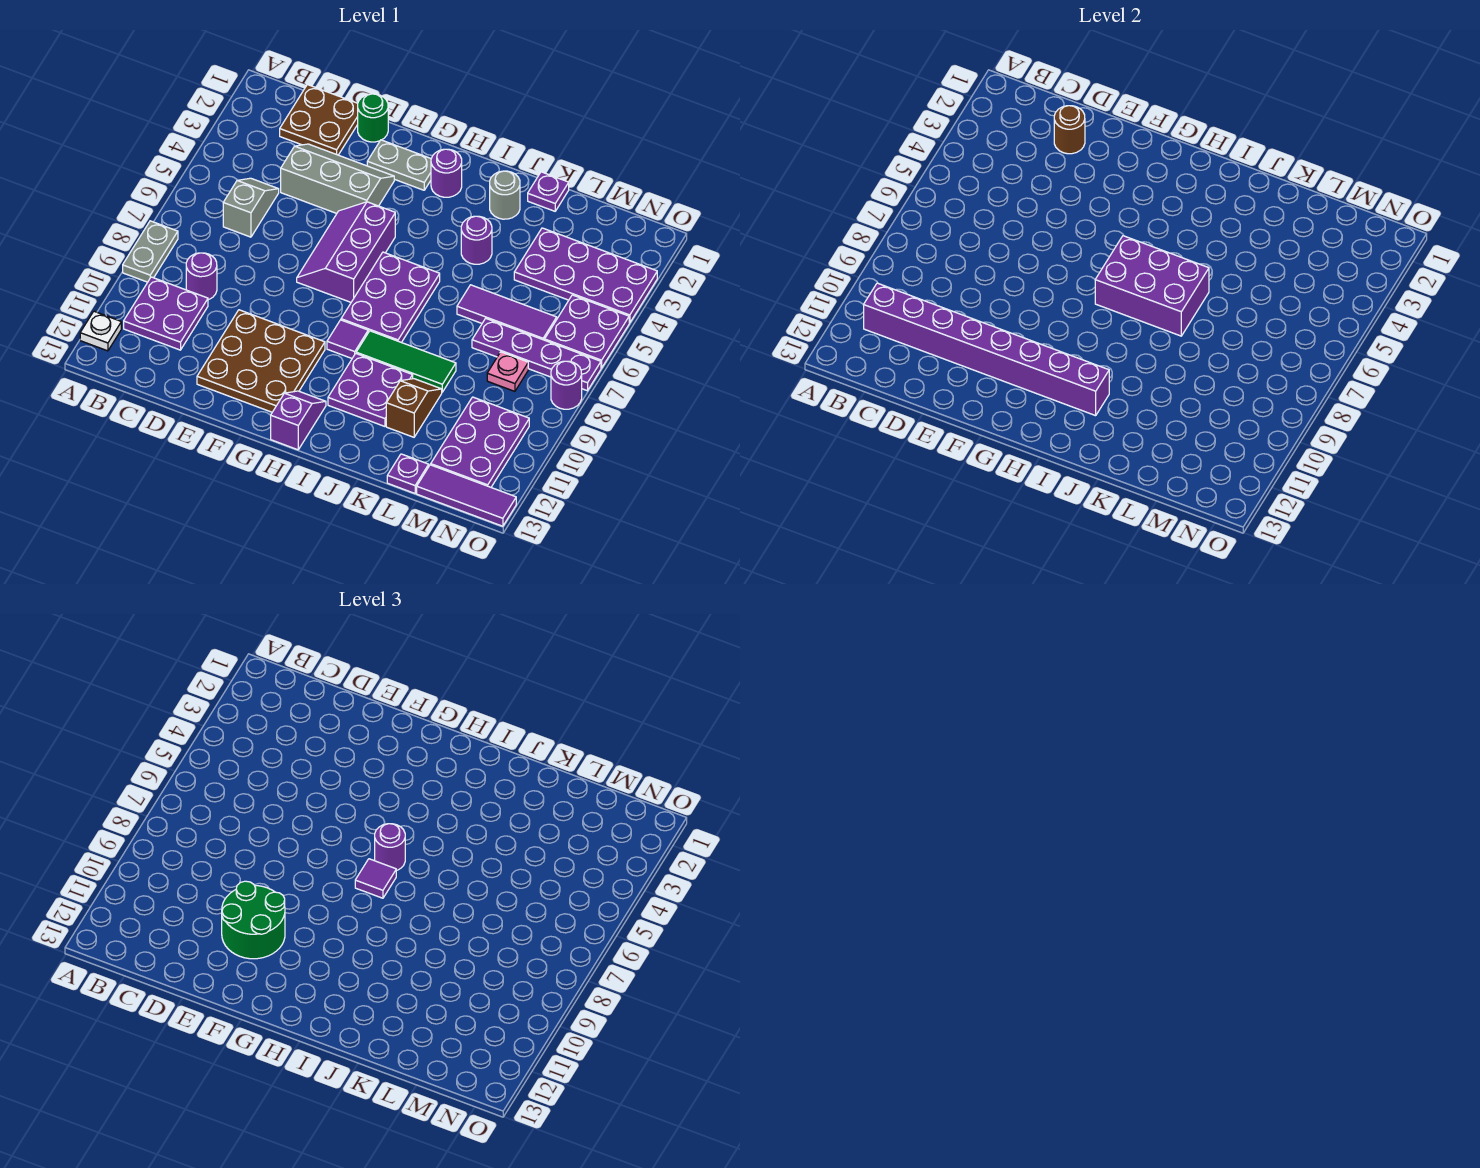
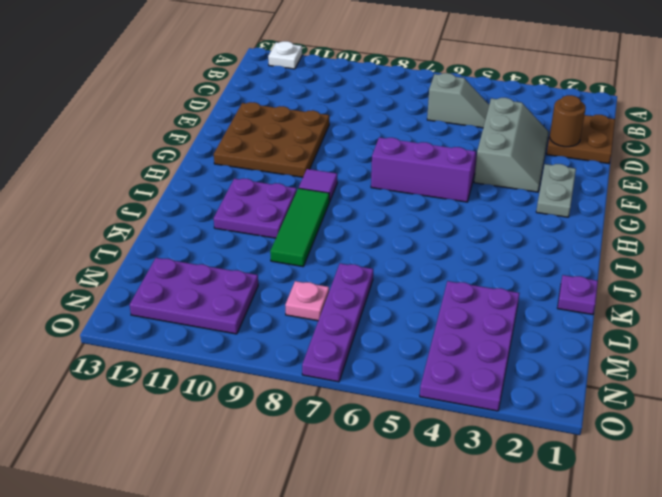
none -> grey plate A8:A9 level 1
none -> purple plate B10:C11 level 1
none -> purple round brick C9 level 1
none -> green round brick E1 level 1

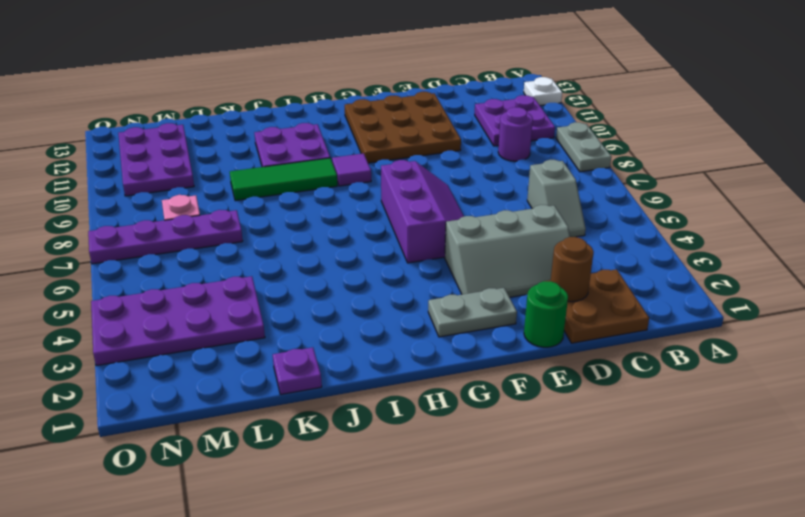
none -> purple round brick H2 level 1
none -> purple plate H6:I8 level 1
none -> purple slope H12:H13 level 1 top 13
none -> grey round brick J2 level 1

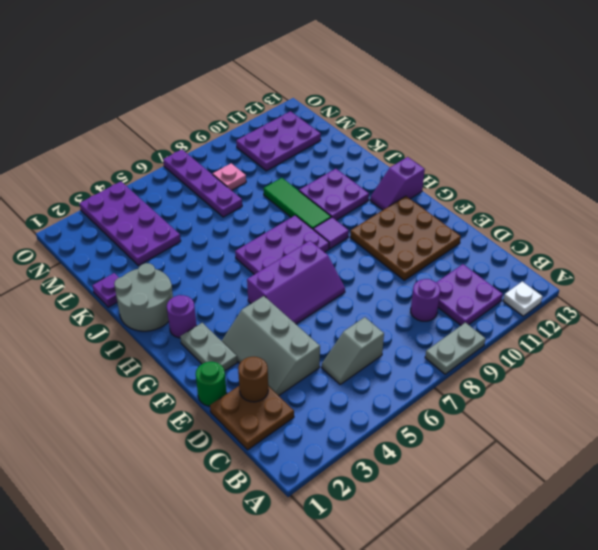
grey round brick I1:J2 level 1 -> grey round brick J2 level 1
none -> purple round brick J4 level 1
none -> purple tile K6:M6 level 1
none -> brown slope K10:K11 level 1 top 11
none -> purple plate L13 level 1

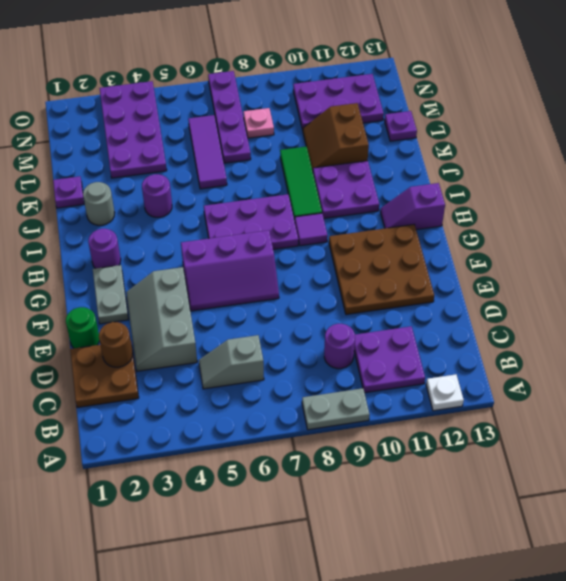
brown slope K10:L11 level 1 top 11 -> brown slope K10:K11 level 1 top 11
none -> purple tile M13:O13 level 1
none -> purple plate N5:O6 level 1
none -> purple round brick O8 level 1
none -> purple brick B11:I11 level 2

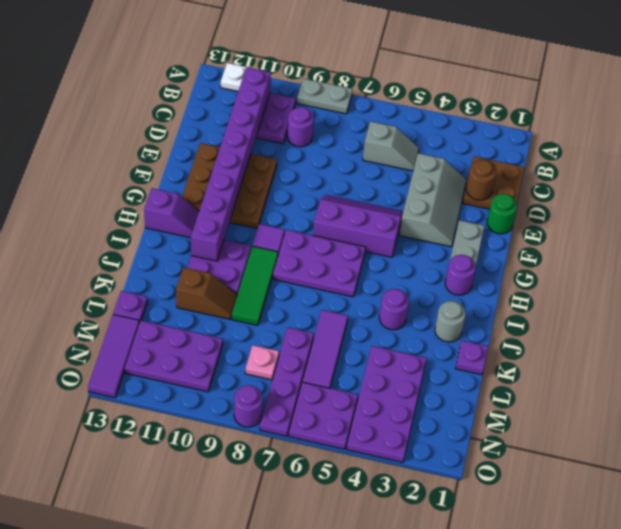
none -> purple brick H6:J7 level 2
none -> green round brick E10:F11 level 3
none -> purple round brick H6 level 3
none -> purple tile H7 level 3

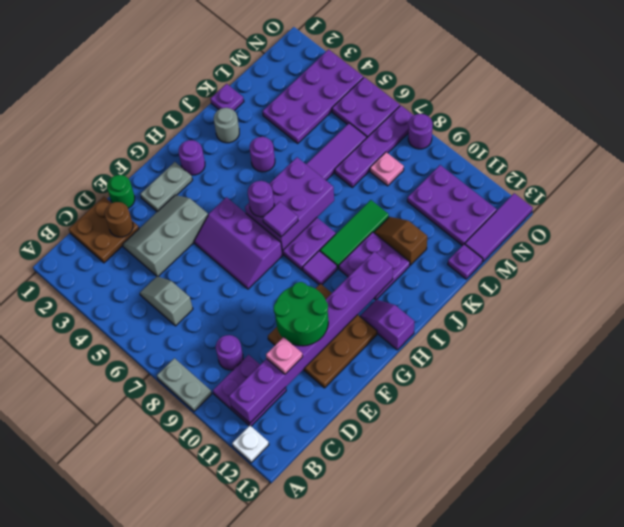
pink plate D11 level 3 -> none

